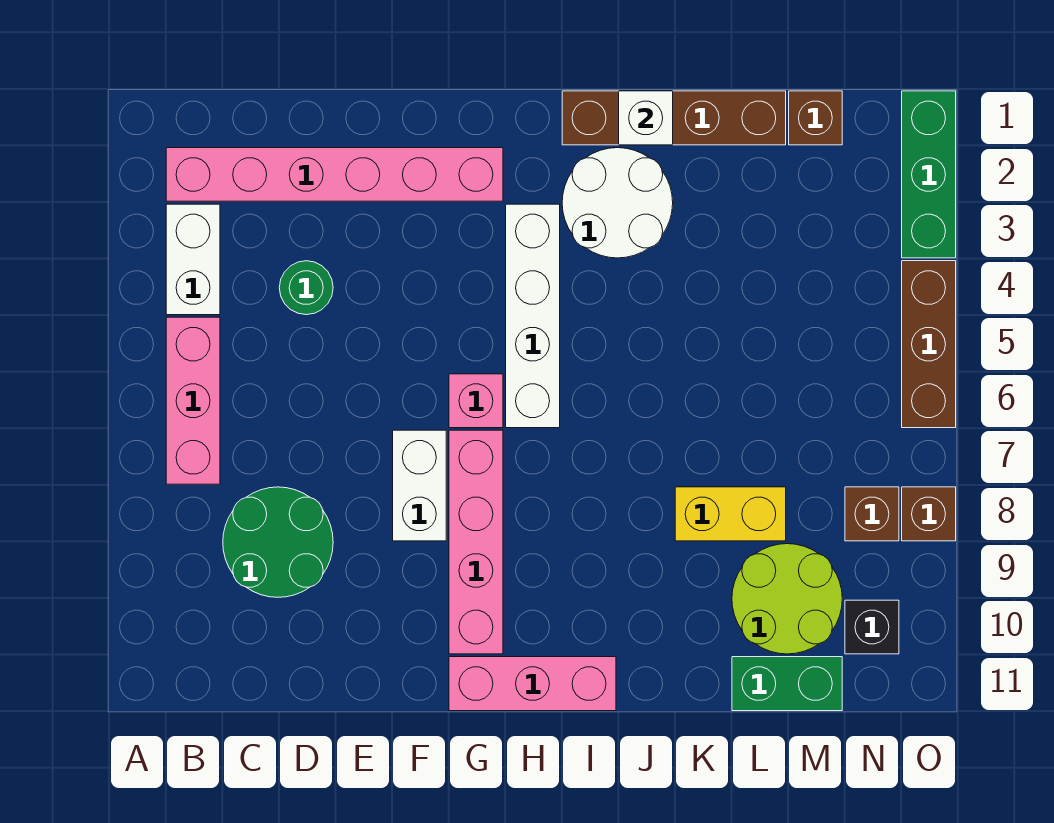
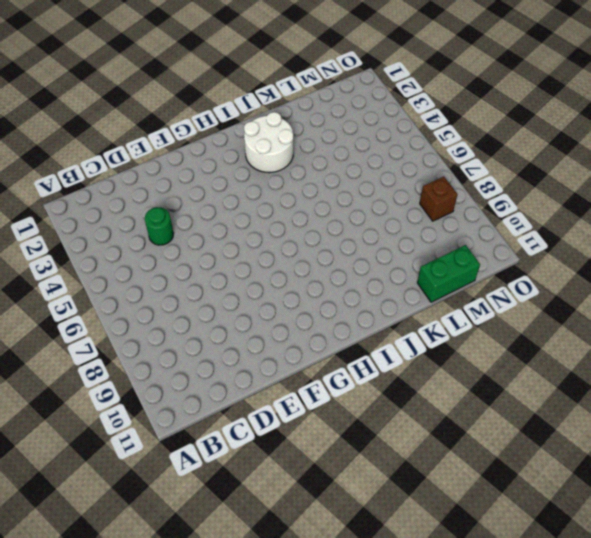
none -> pink brick B2:G2 level 1
none -> white brick B3:B4 level 1
none -> pink brick B5:B7 level 1

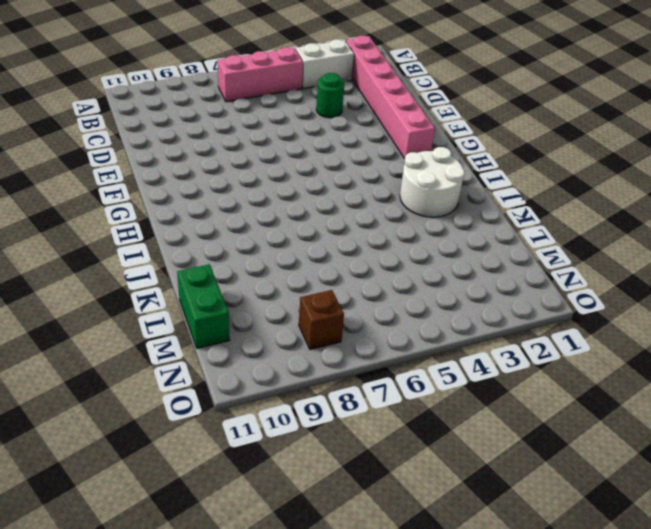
none -> green round brick C8:D9 level 1
none -> white brick F7:F8 level 1
none -> pink brick G6 level 1

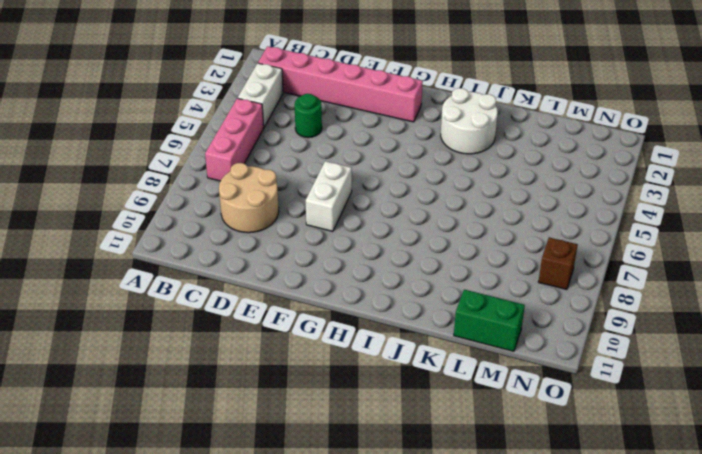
tan round brick C8:D9 level 1 -> green round brick C8:D9 level 1
none -> pink brick G6 level 1
none -> pink brick G7:G10 level 1
none -> pink brick G11:I11 level 1

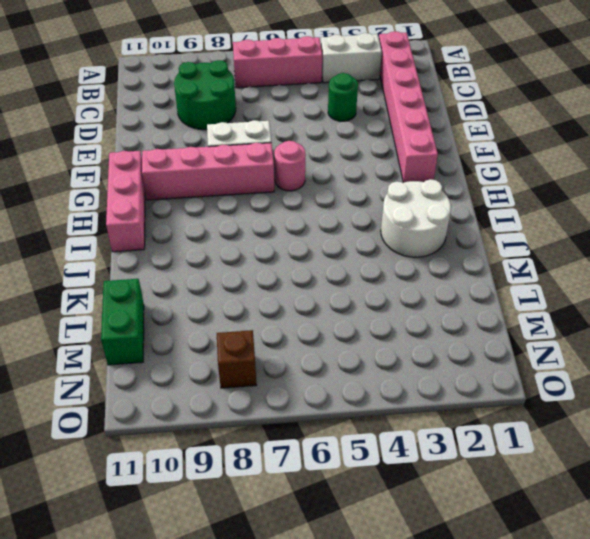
pink round brick G6 level 1 -> pink brick G6 level 1
none -> white brick H3:H6 level 1
none -> brown brick I1:L1 level 1
none -> yellow brick K8:L8 level 1

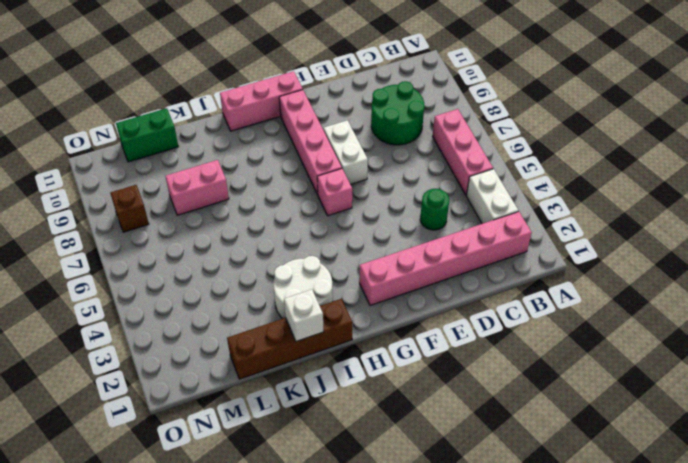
pink brick K8:L8 level 1 -> yellow brick K8:L8 level 1
none -> white brick H3:H6 level 1
none -> lime round brick L9:M10 level 1
none -> brown brick M1 level 1

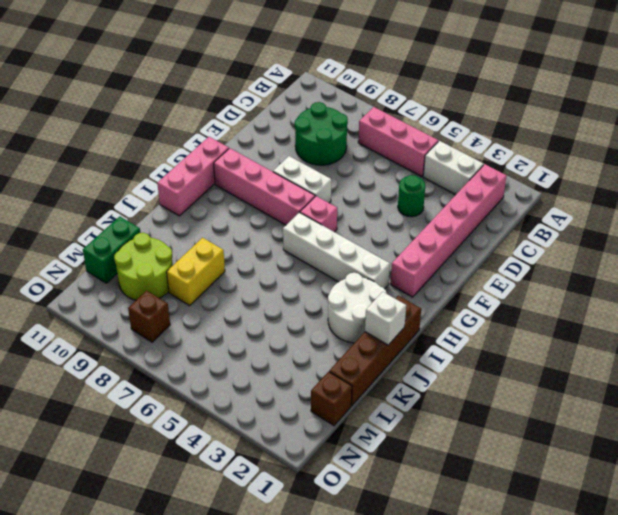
none -> black brick N10 level 1
none -> green brick O1:O3 level 1
none -> brown brick O4:O6 level 1

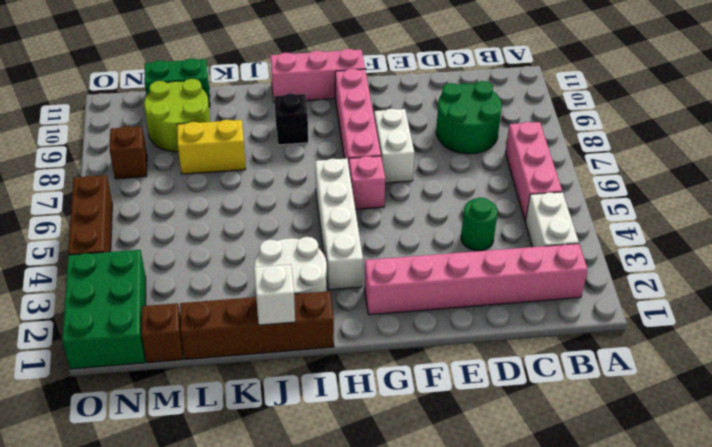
black brick I9 level 1 -> black brick N10 level 1
green brick N1:O3 level 1 -> green brick O1:O3 level 1
none -> brown brick O8 level 1

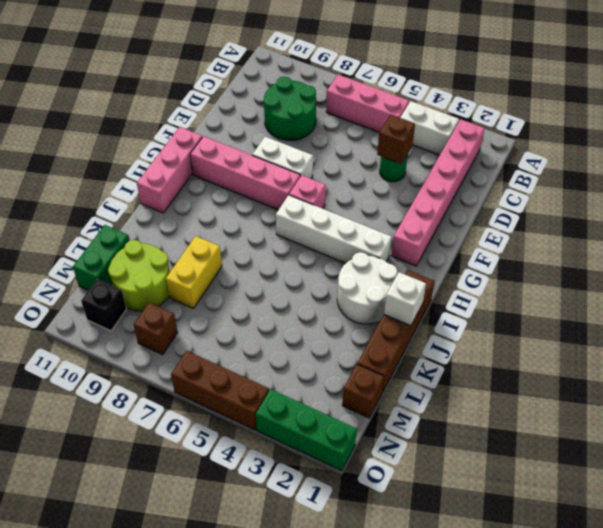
brown brick D4 level 2 -> brown brick O8 level 1

